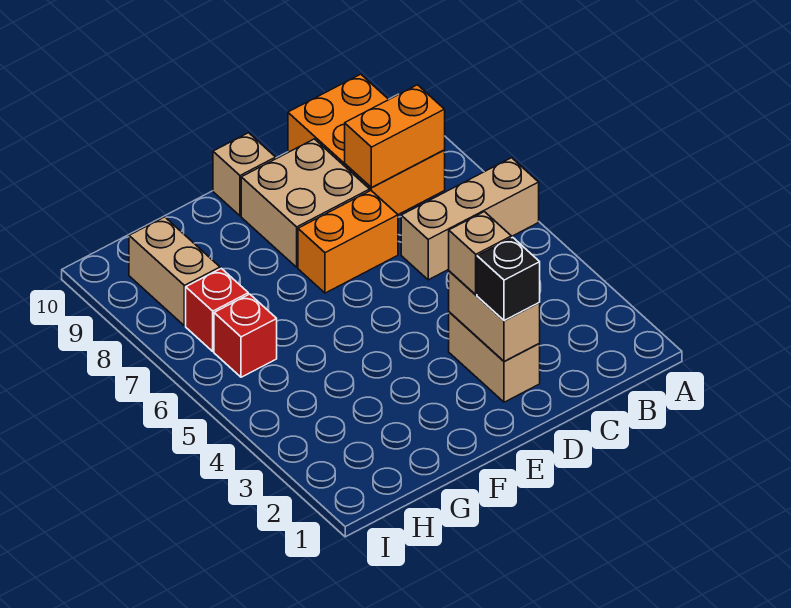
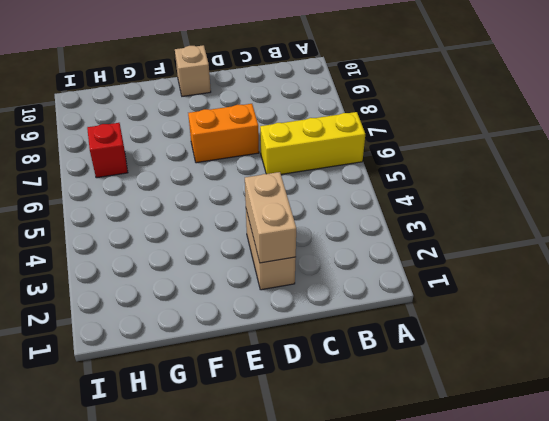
yellow brick A6:C6 level 1 -> tan brick A6:C6 level 1
none -> orange brick B8:C10 level 1
none -> tan brick D8:E9 level 1
none -> red brick H6 level 1

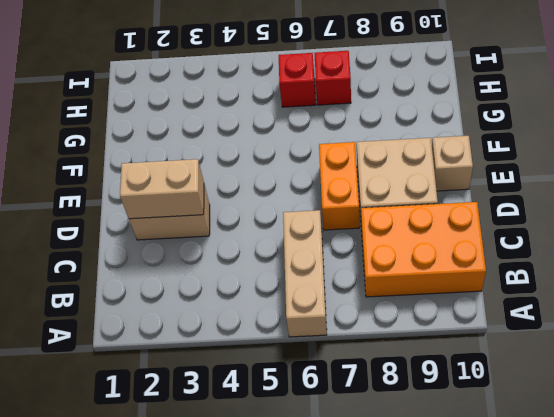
none -> tan brick H8:H9 level 1
none -> orange brick B8:C8 level 2
none -> black brick D2 level 3

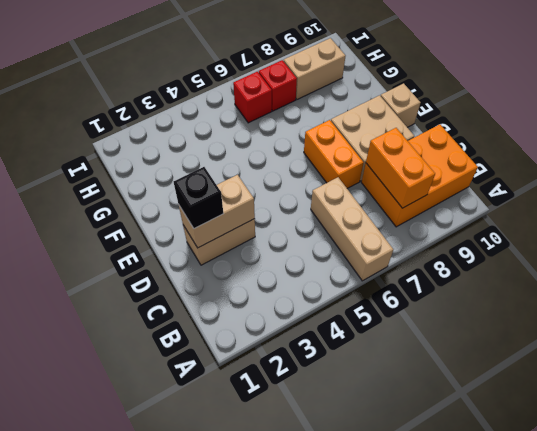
none -> tan brick D3 level 3

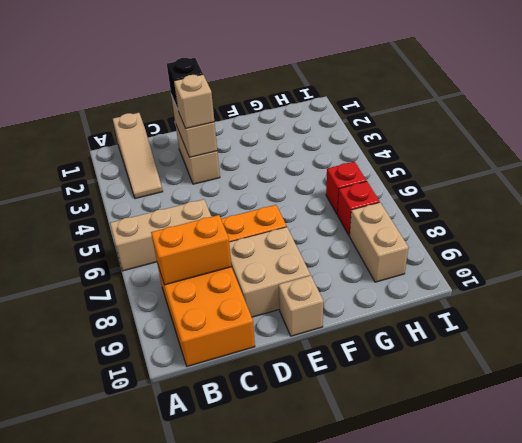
tan slope B1:B3 level 1 top 1 -> none

